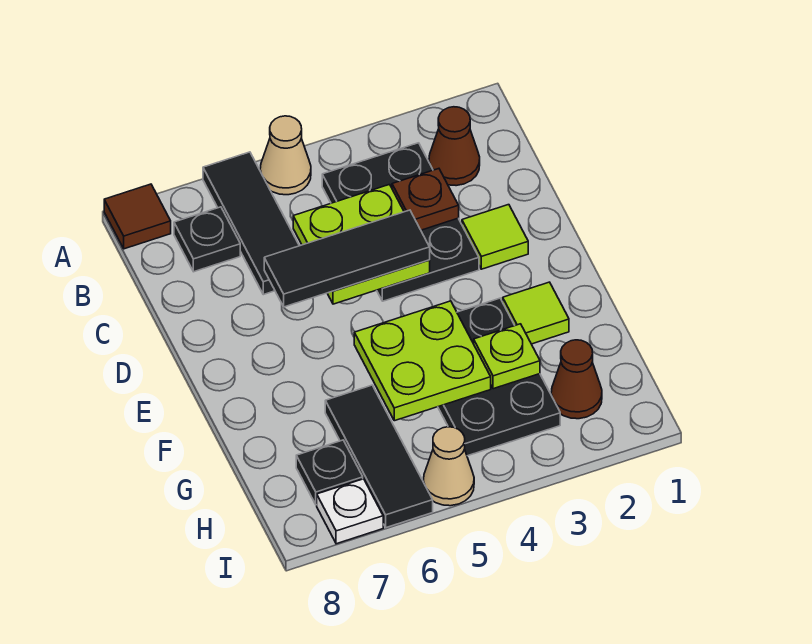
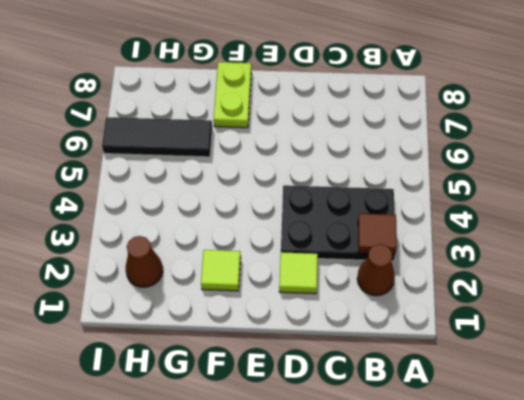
brown tile B3 level 2 -> brown tile A8 level 1
lime plate F7:F8 level 1 -> none
none -> tan cone A5 level 1
none -> black tile A6:C6 level 1
none -> black plate B7 level 1

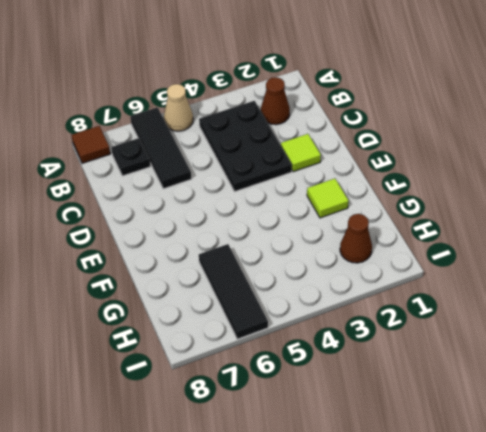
none -> black plate F3:H4 level 1
none -> black plate H7 level 1
none -> tan cone I5 level 1

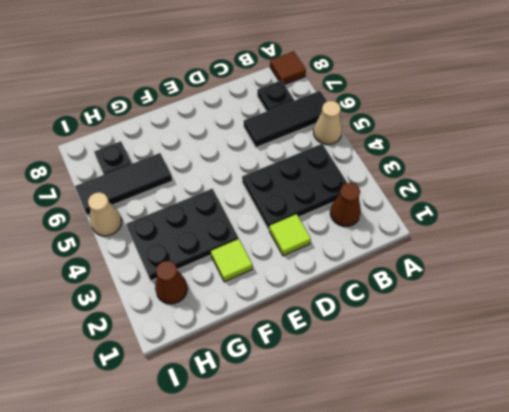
none -> white plate I7 level 1
none -> brown plate C3 level 2
none -> lime plate C4:D5 level 2

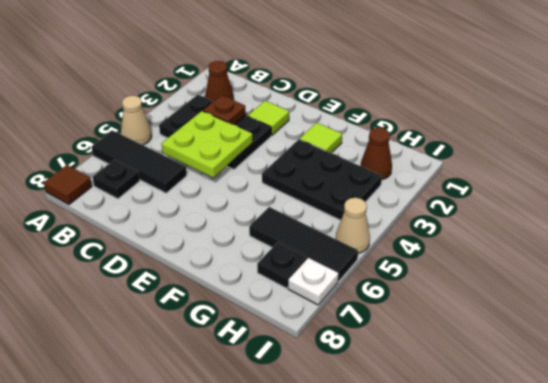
none -> lime plate F4:G5 level 2
none -> lime plate G3 level 2
none -> black tile D4:D6 level 3

